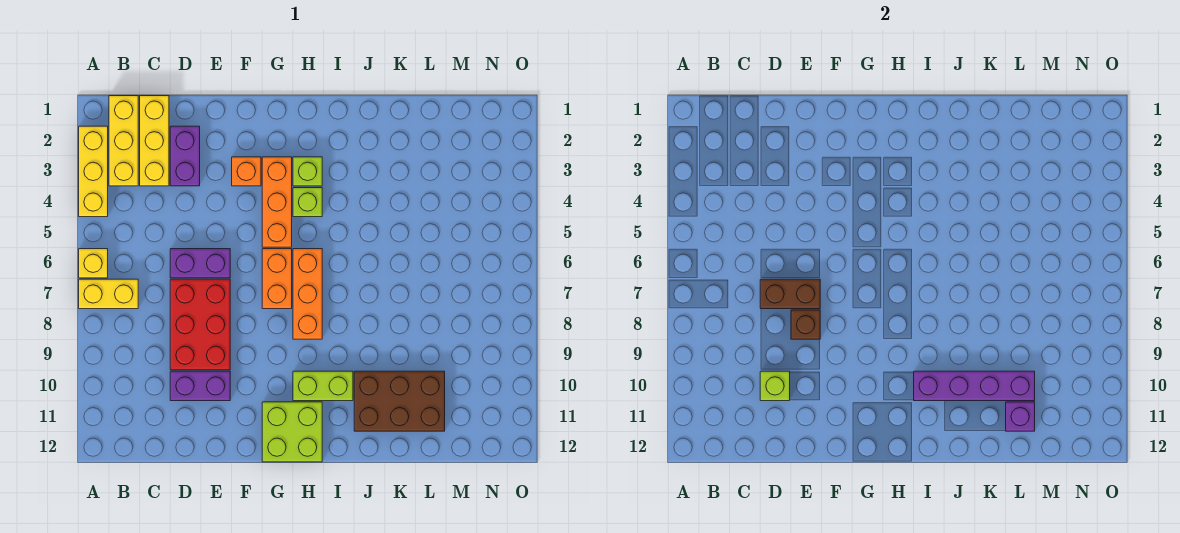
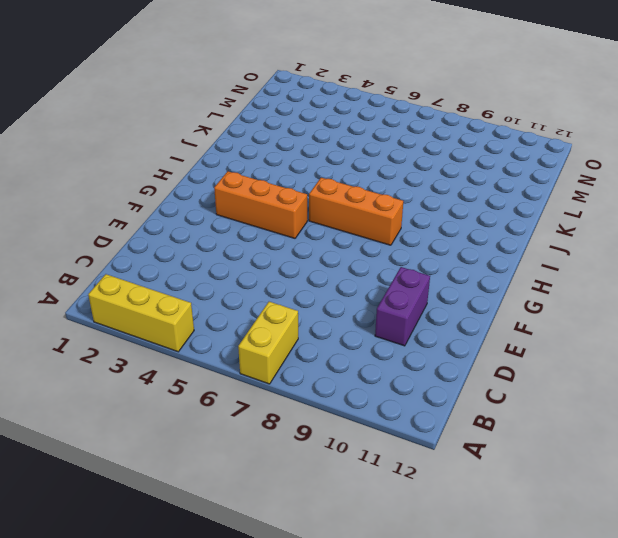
none -> yellow brick A6 level 1
none -> yellow brick B1:B3 level 1
none -> yellow brick C1:C3 level 1

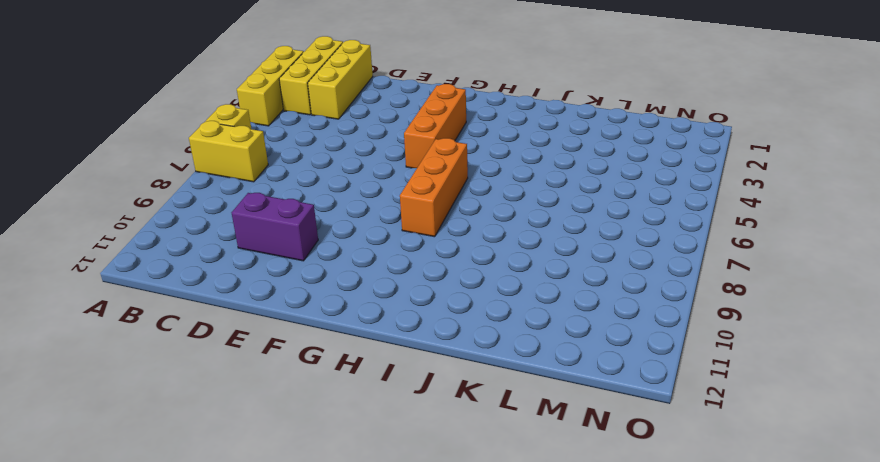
none -> purple brick D2:D3 level 1
none -> purple brick D6:E6 level 1
none -> red brick D7:E9 level 1

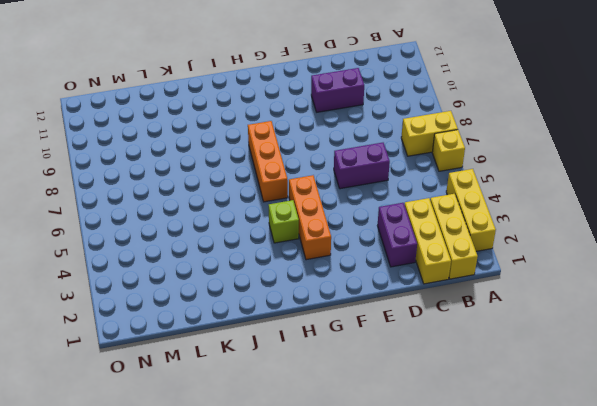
none -> red brick D7:E9 level 1
none -> orange brick F3 level 1
none -> orange brick G6:G7 level 1

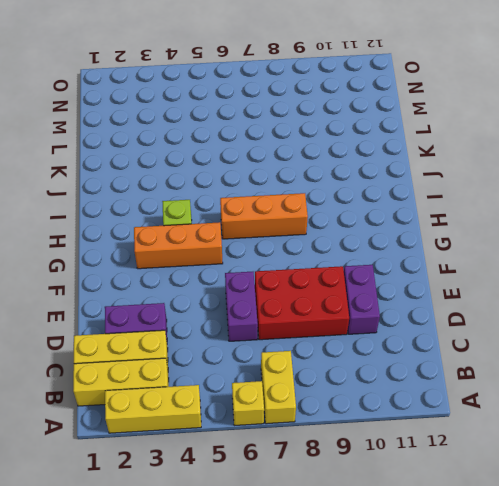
none -> orange brick F3 level 1
none -> orange brick G6:G7 level 1
none -> lime brick G11:H12 level 1

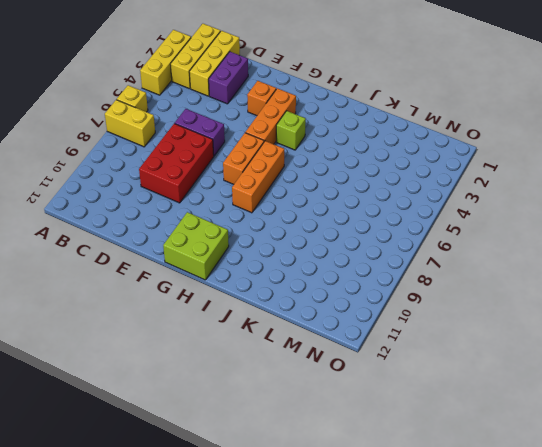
none -> purple brick D10:E10 level 1
none -> lime brick H3 level 1
none -> lime brick H10:I10 level 1

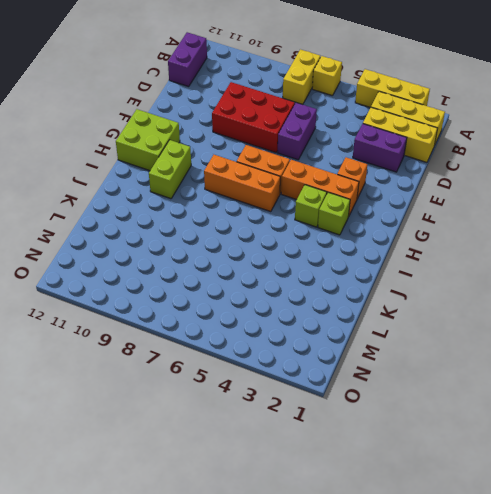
purple brick B12:C12 level 1 -> purple brick D10:E10 level 1
none -> brown brick J10:L11 level 1
none -> brown brick D7:E7 level 2
none -> lime brick D10 level 2

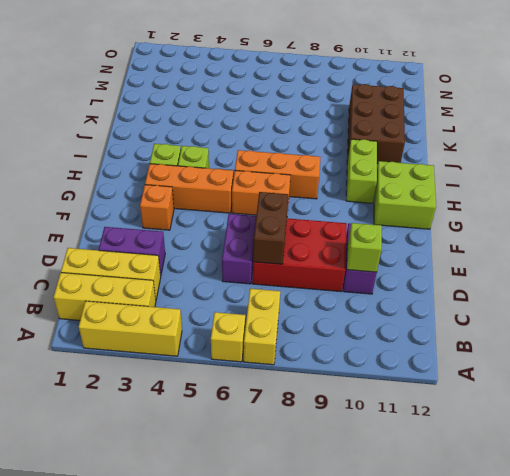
none -> brown brick E8 level 2
none -> purple brick I10:L10 level 2
none -> purple brick L11 level 2

